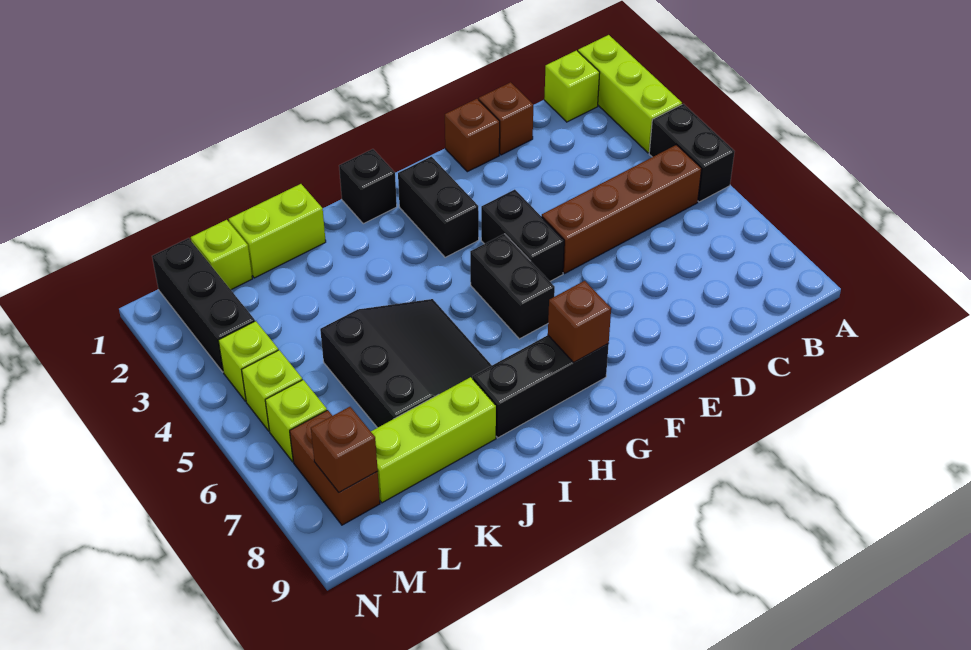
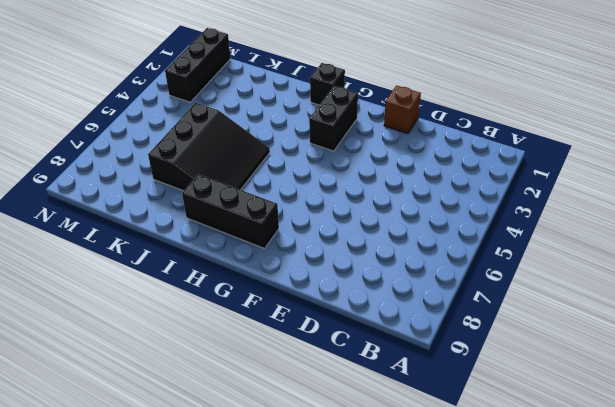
none -> lime brick A1:A3 level 1
none -> black brick A4:A5 level 1
none -> lime brick B1 level 1

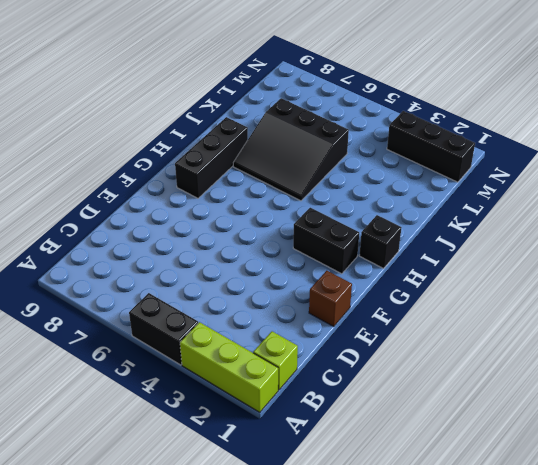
none -> brown brick B5:E5 level 1
none -> brown brick D1 level 1
none -> black brick F4:F5 level 1

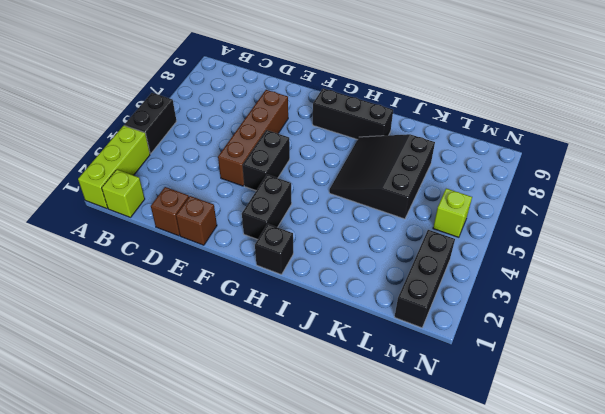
brown brick E4:E7 level 1 -> brown brick B5:E5 level 1
none -> black brick G5:G6 level 1
none -> lime brick J1:K1 level 1
none -> lime brick J8:L8 level 1

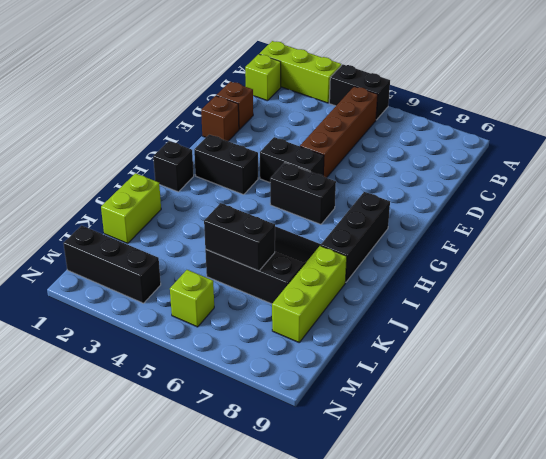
black brick K5:K6 level 2 -> none
none -> lime brick L1 level 1
none -> lime brick M4 level 1
none -> lime brick M6 level 1

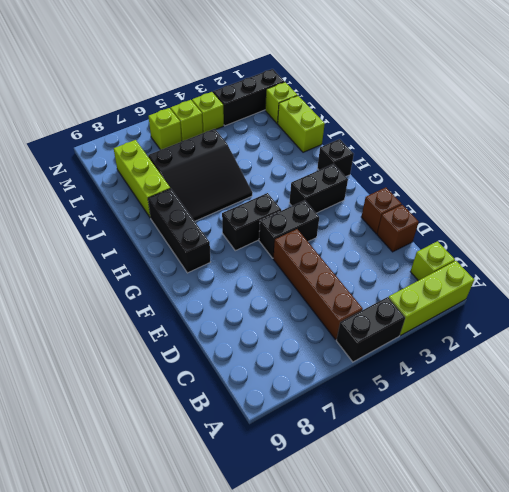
none -> brown brick M7:M8 level 1
none -> brown brick G8 level 2
none -> brown brick M8 level 2

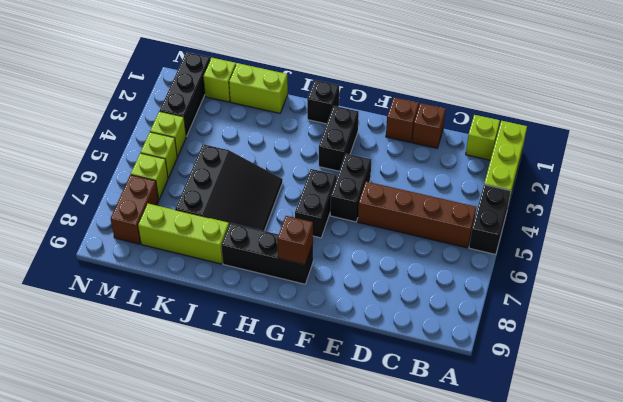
none -> brown brick M8 level 2

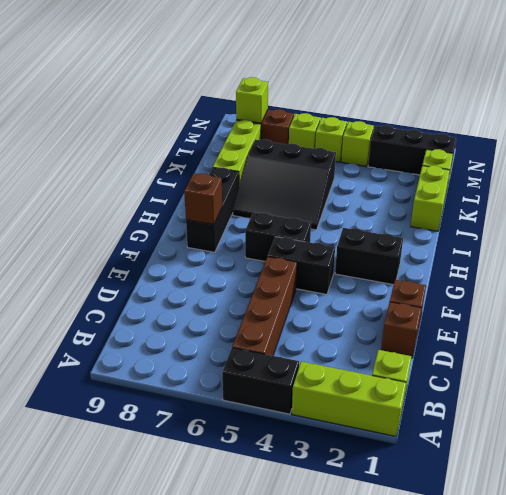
lime brick M8 level 2 -> brown brick M8 level 2
none -> black brick H1 level 1

